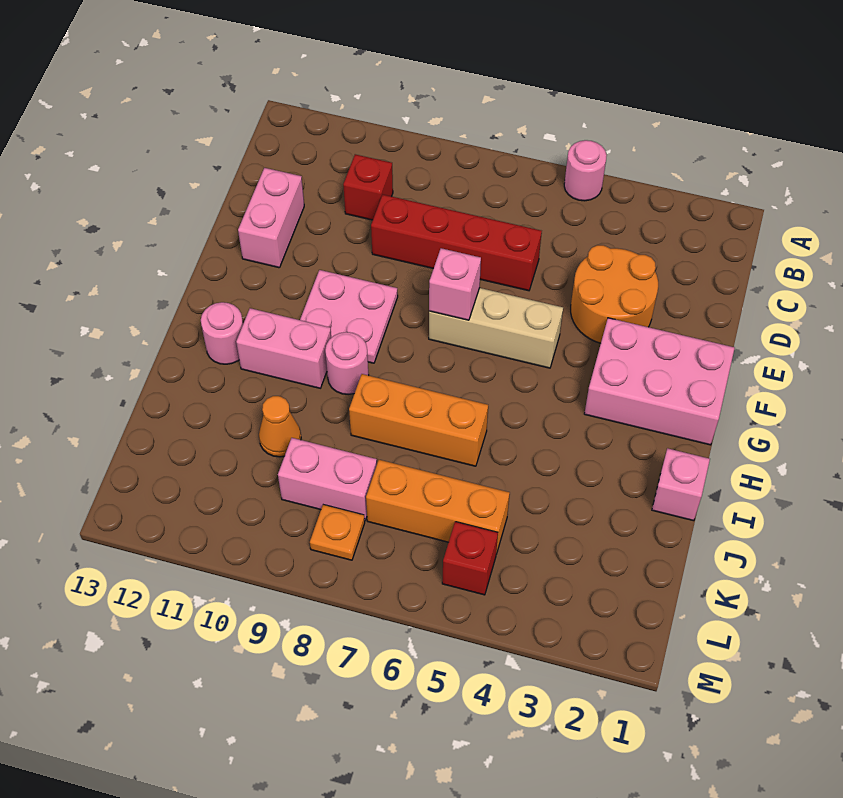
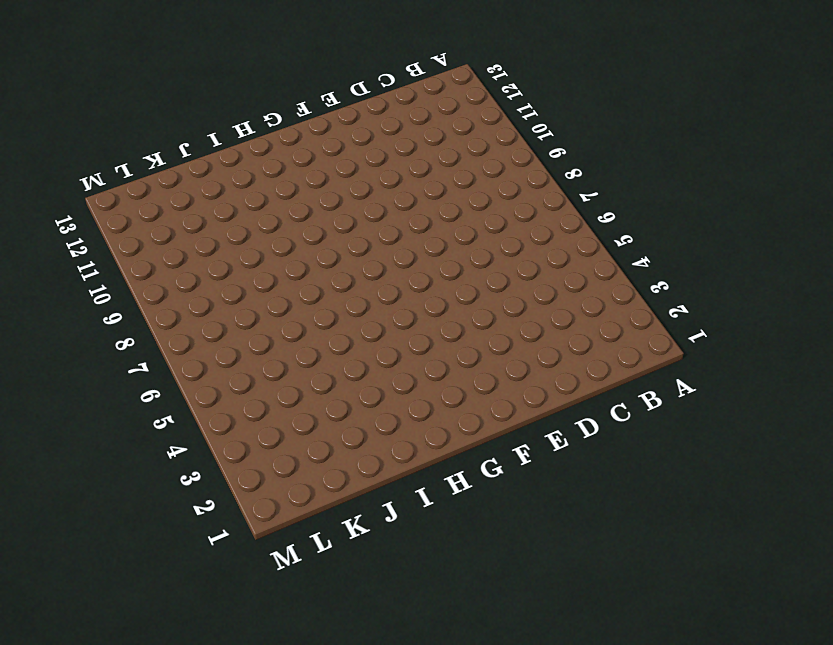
none -> pink round brick A5 level 1
none -> red brick C10 level 1
none -> orange round brick D3:E4 level 1

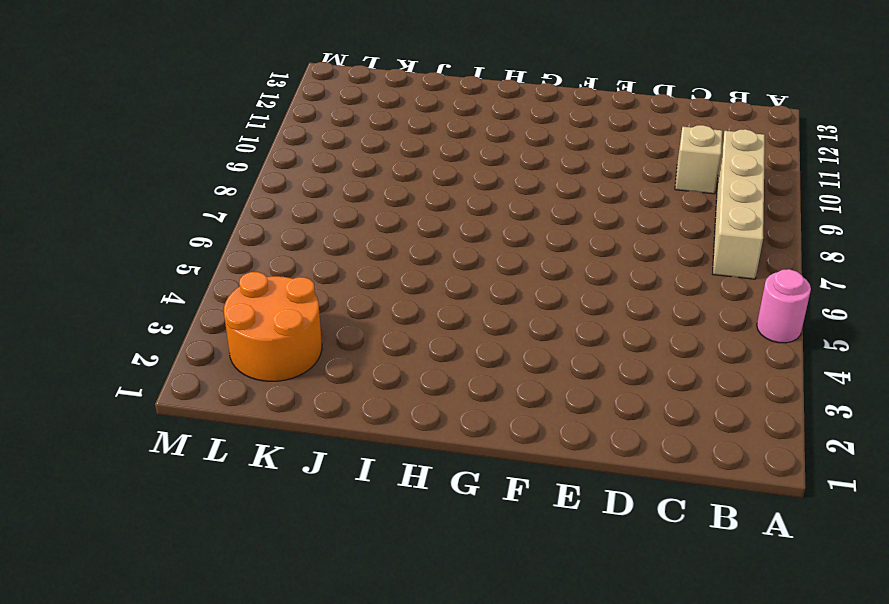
tan brick B7:B10 level 1 -> none
tan brick C10 level 1 -> red brick C10 level 1
orange round brick K2:L3 level 1 -> orange round brick D3:E4 level 1
none -> red brick D6:D9 level 1
none -> pink brick D12:E12 level 1
none -> pink brick F1:G3 level 1

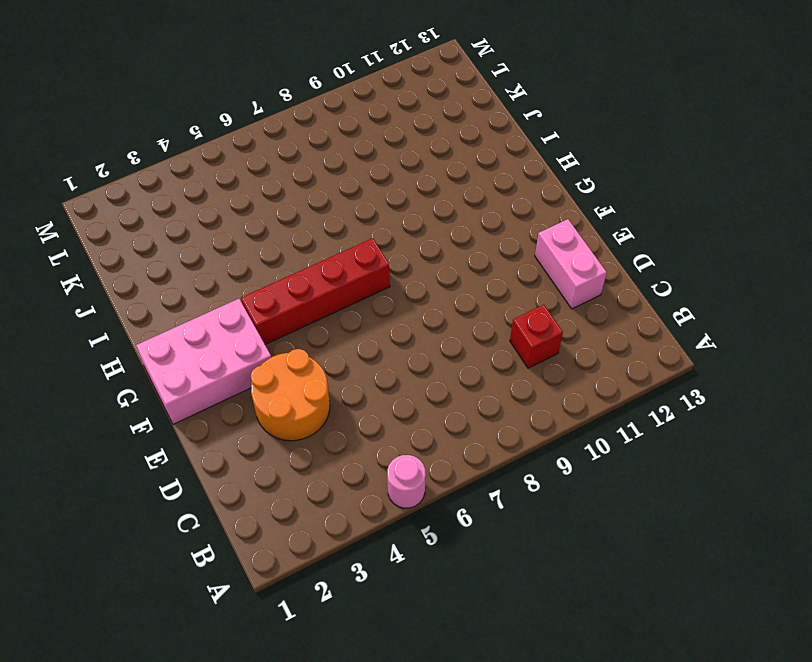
red brick G4:G7 level 1 -> red brick D6:D9 level 1
none -> tan brick F5:F7 level 1
none -> pink plate F9:G10 level 1
none -> pink round brick H9 level 1

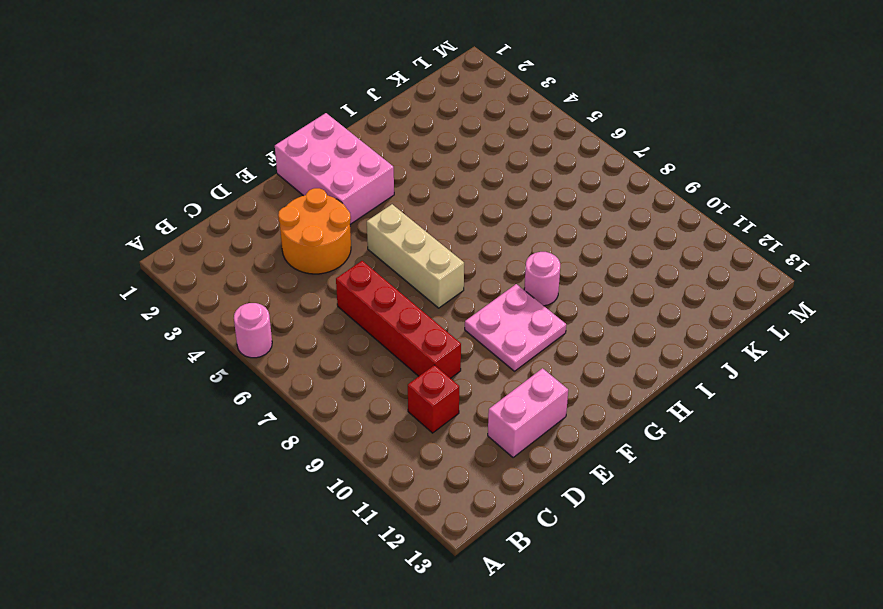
none -> pink brick H10:H11 level 1
none -> pink round brick H12 level 1
none -> pink brick I1 level 1

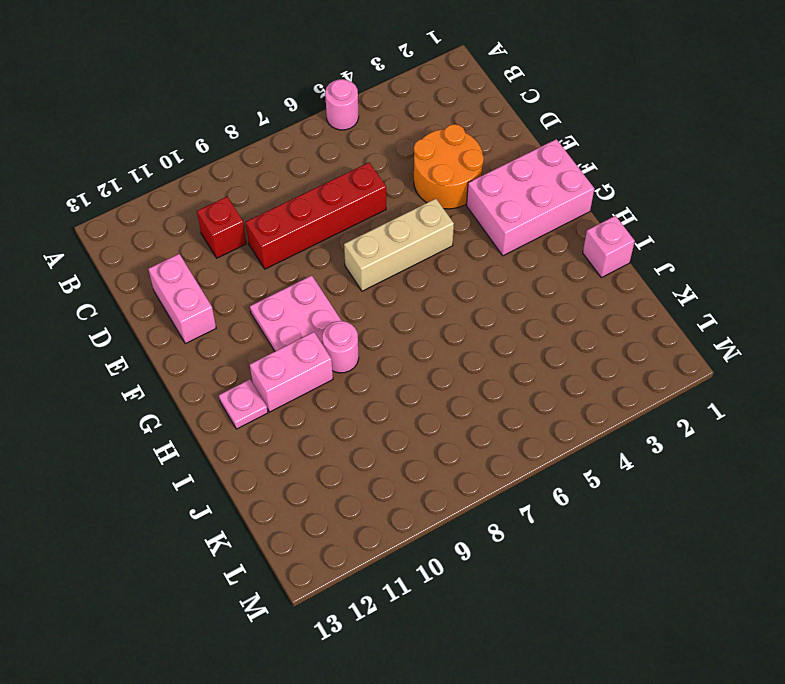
pink plate H12 level 1 -> pink round brick H12 level 1
none -> orange brick I6:I8 level 1
none -> orange cone J10 level 1
none -> orange brick K5:K7 level 1

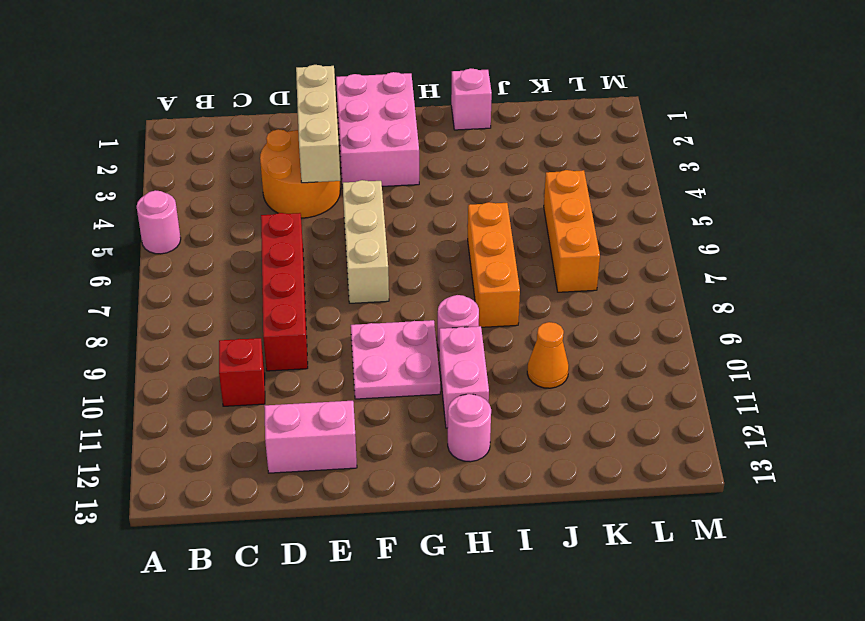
tan brick E2:E4 level 2 -> none
none -> pink brick K8:K9 level 1
none -> red brick L5 level 1
none -> orange plate L8 level 1

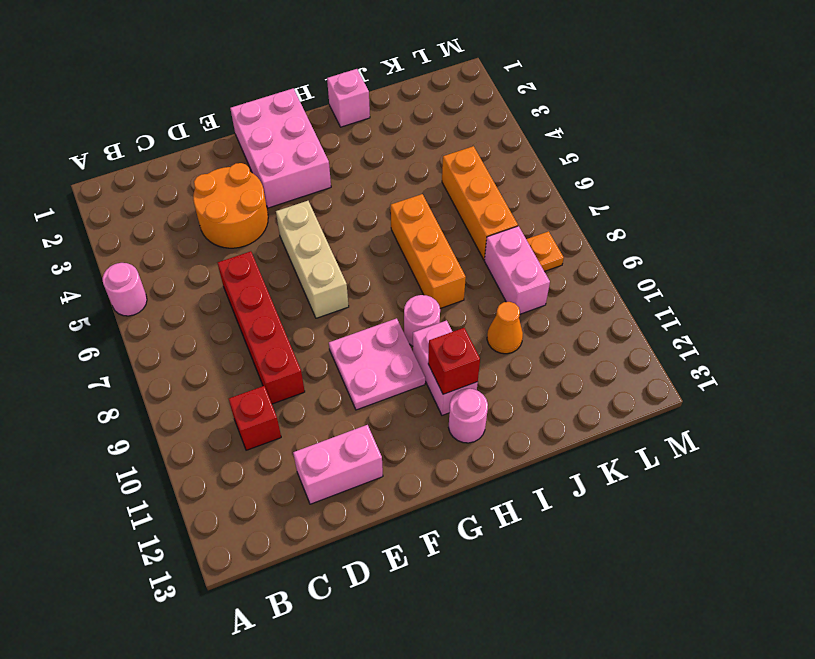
red brick H11 level 2 -> red brick L5 level 1
none -> pink brick F7 level 2

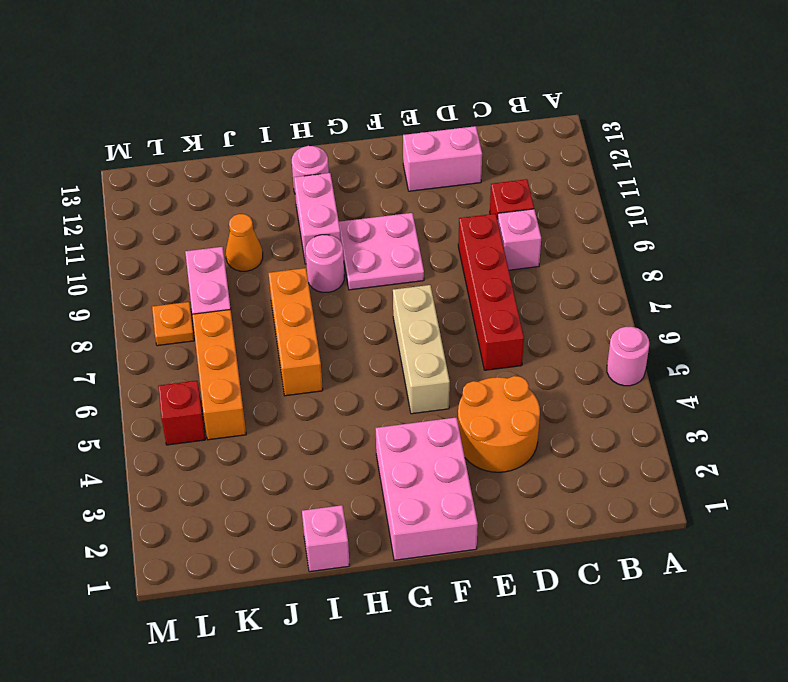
pink brick C9 level 1 -> pink brick F7 level 2

